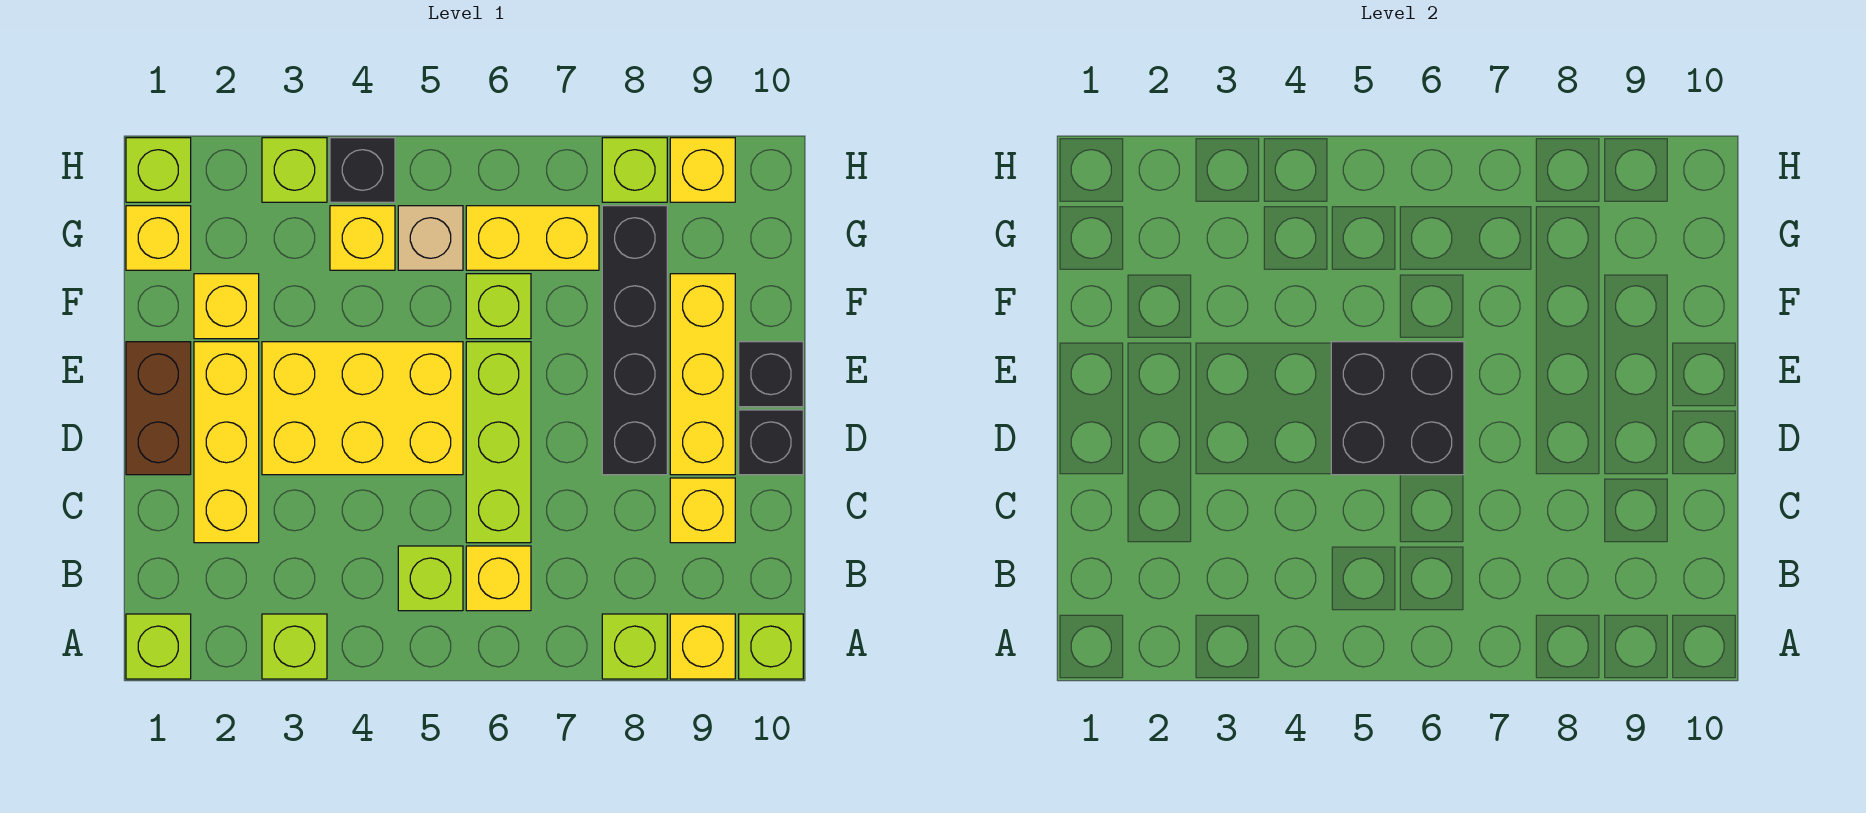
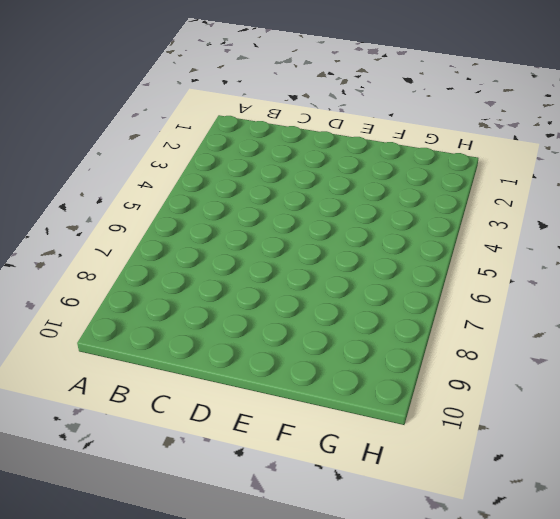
none -> lime brick A1 level 1
none -> lime brick A3 level 1
none -> lime brick A8 level 1

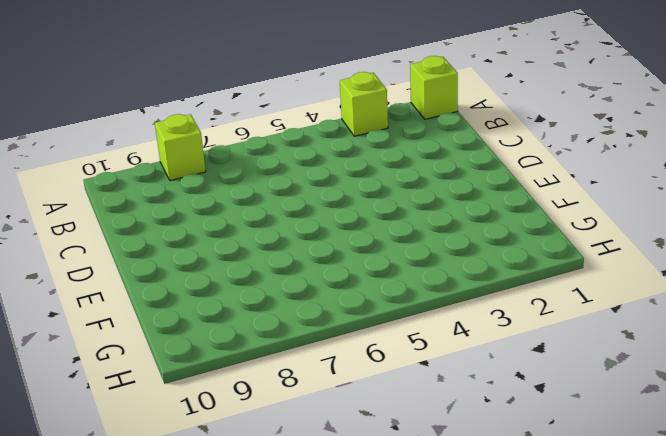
none -> yellow brick A9 level 1
none -> lime brick A10 level 1
none -> lime brick B5 level 1

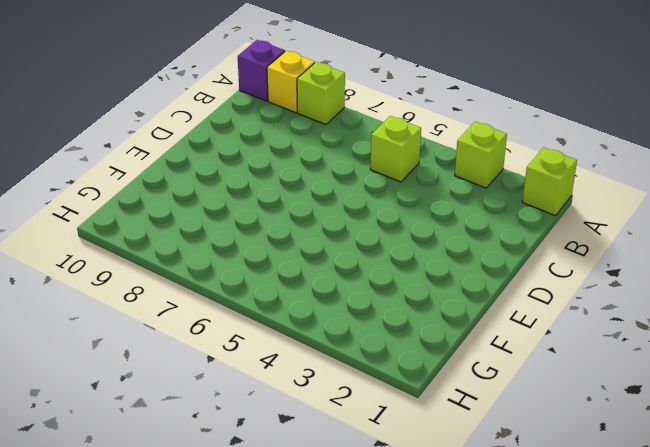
purple brick A10 level 1 -> lime brick A10 level 1
none -> yellow brick B6 level 1
none -> yellow brick C2:E2 level 1
none -> lime brick C6:E6 level 1

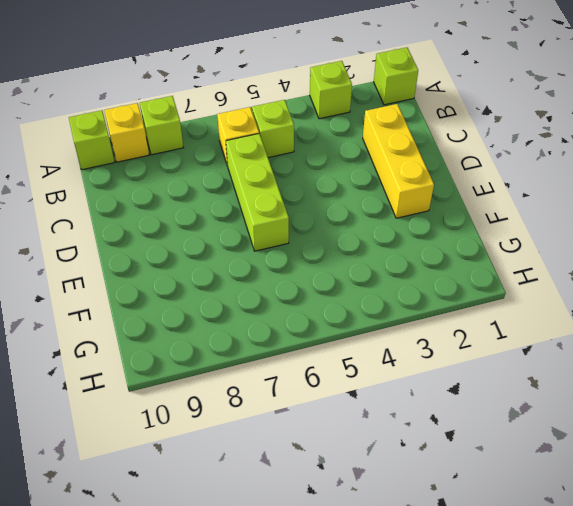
none -> yellow brick C9 level 1
none -> brown brick D1:E1 level 1
none -> yellow brick D3:E5 level 1

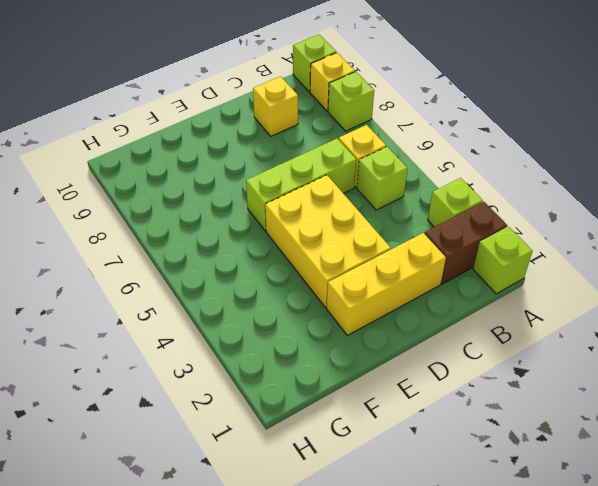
brown brick A2:B2 level 1 -> brown brick D1:E1 level 1
none -> black brick D8:G8 level 1
none -> yellow brick D9:F9 level 1
none -> black brick D10 level 1

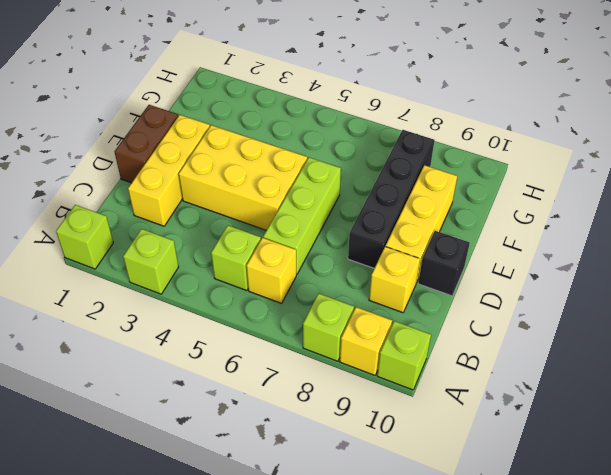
none -> black brick E10 level 1
none -> yellow brick F2 level 1
none -> lime brick F6 level 1

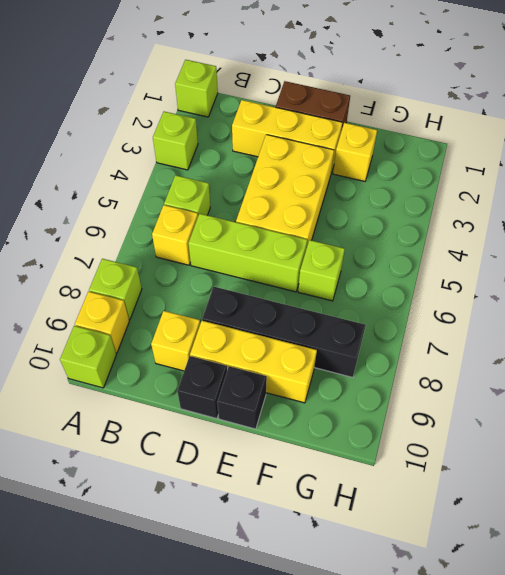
none -> yellow brick G1 level 1
none -> yellow brick G4 level 1
none -> tan brick G5 level 1

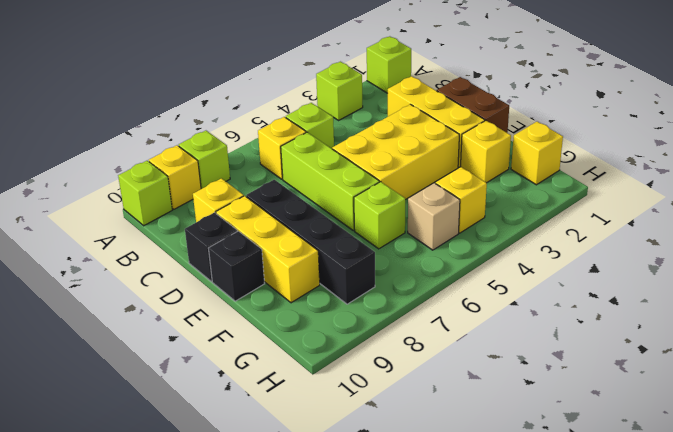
none -> yellow brick G6:G7 level 1
none -> lime brick H1 level 1
none -> lime brick H3 level 1

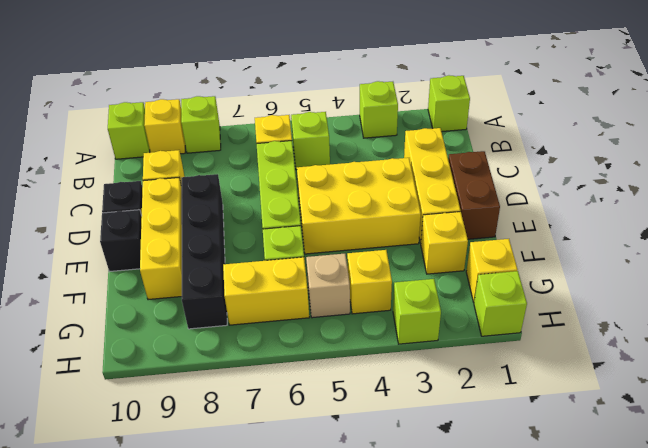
none -> black brick H4 level 1
none -> lime brick H8 level 1
none -> yellow brick H9 level 1

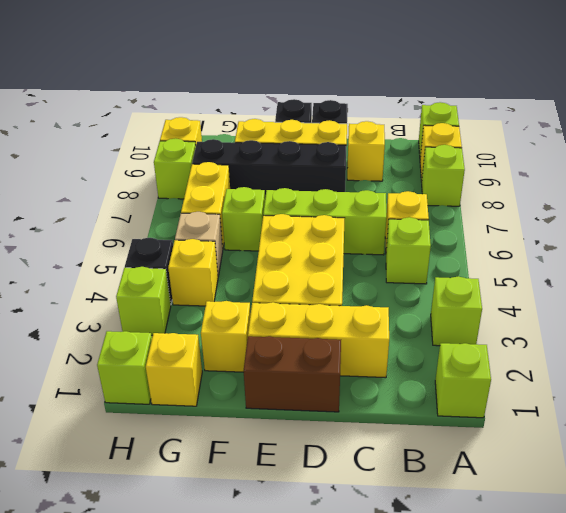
none -> black brick D5:E6 level 2

